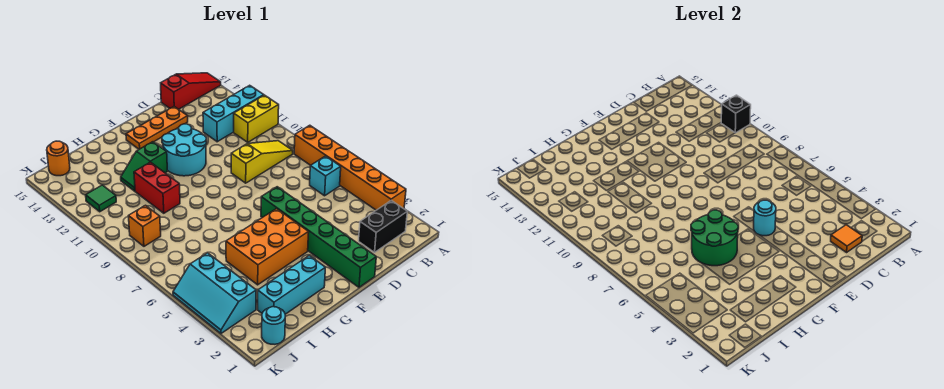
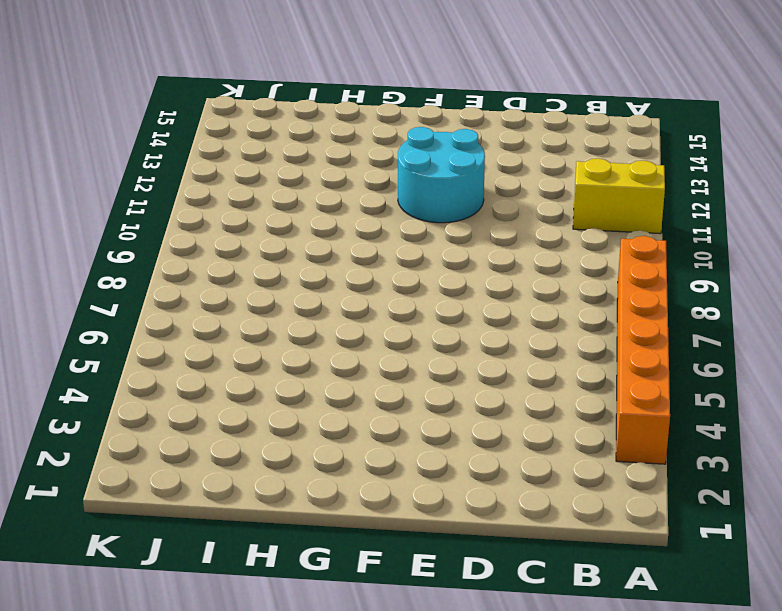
none -> cyan brick A12:C12 level 1
none -> red slope A15:C15 level 1 top C
none -> black brick B2:C2 level 1

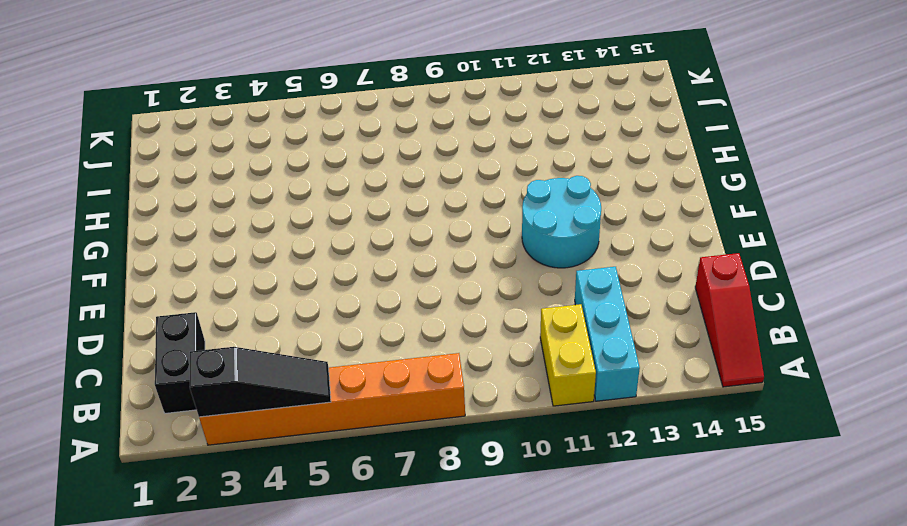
black slope A3:A5 level 2 top 3 -> none
none -> cyan brick B6 level 1
none -> yellow slope B9:D9 level 1 top D
none -> orange plate D14:F14 level 1

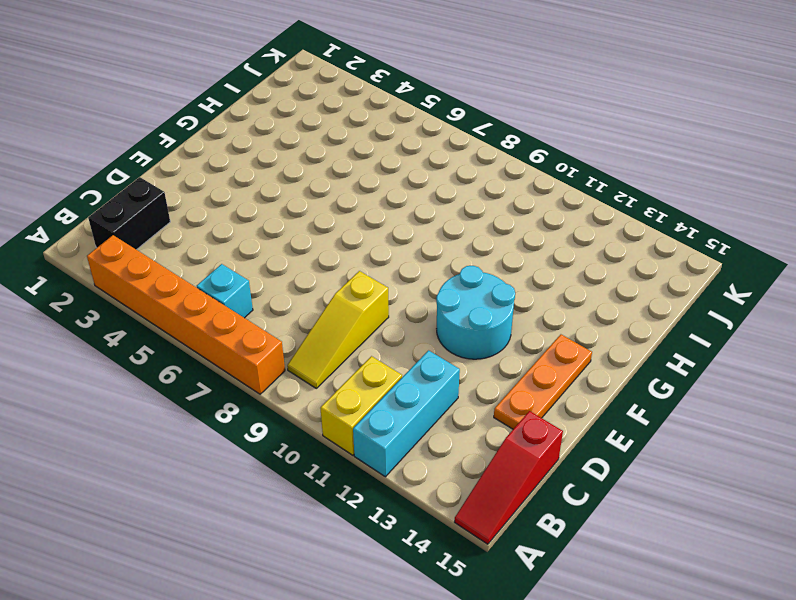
none -> green brick E1:E6 level 1
none -> orange brick F4:H5 level 1
none -> cyan brick G2:I2 level 1

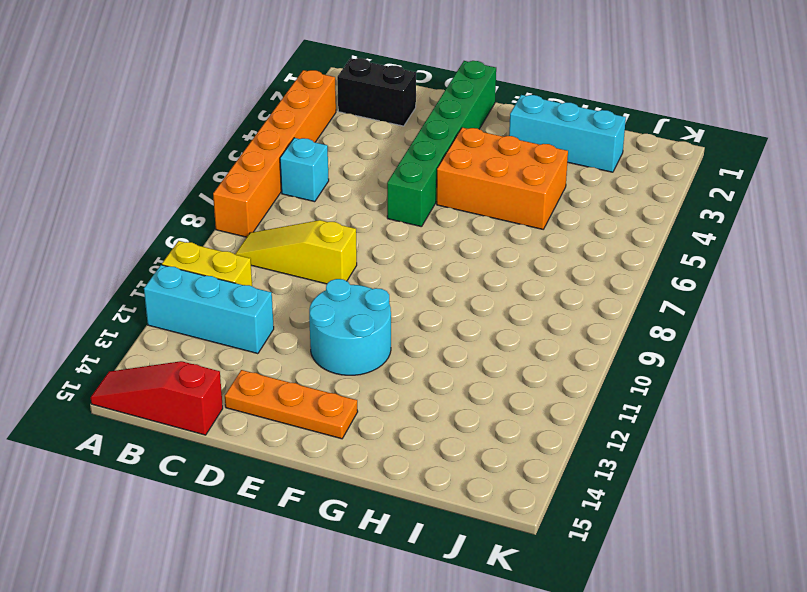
none -> green slope G12:H12 level 1 top G
none -> red brick H10:H11 level 1
none -> cyan round brick J1 level 1

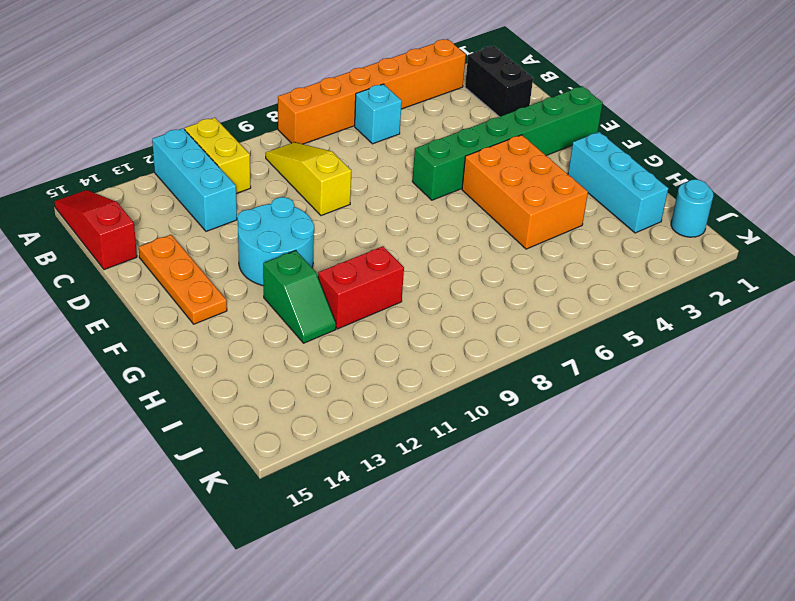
none -> cyan slope J3:K5 level 1 top J
none -> orange brick J9 level 1
none -> green tile J12 level 1

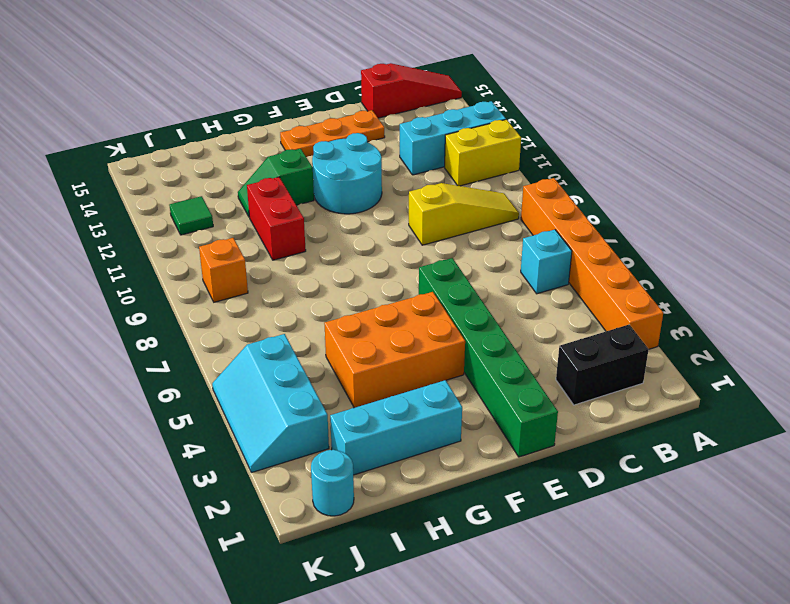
none -> orange round brick J15 level 1
none -> black brick A11 level 2
none -> orange tile C2 level 2

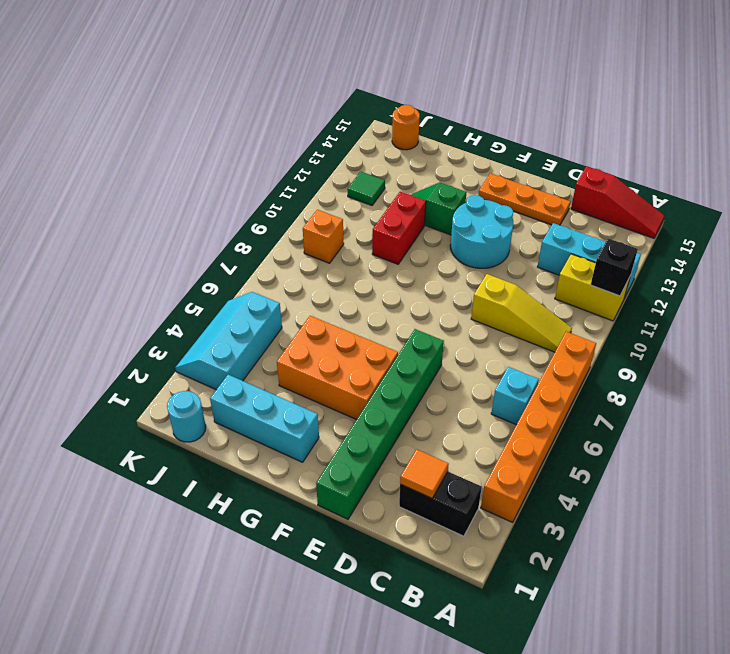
none -> cyan round brick E5 level 2
none -> green round brick G5:H6 level 2

